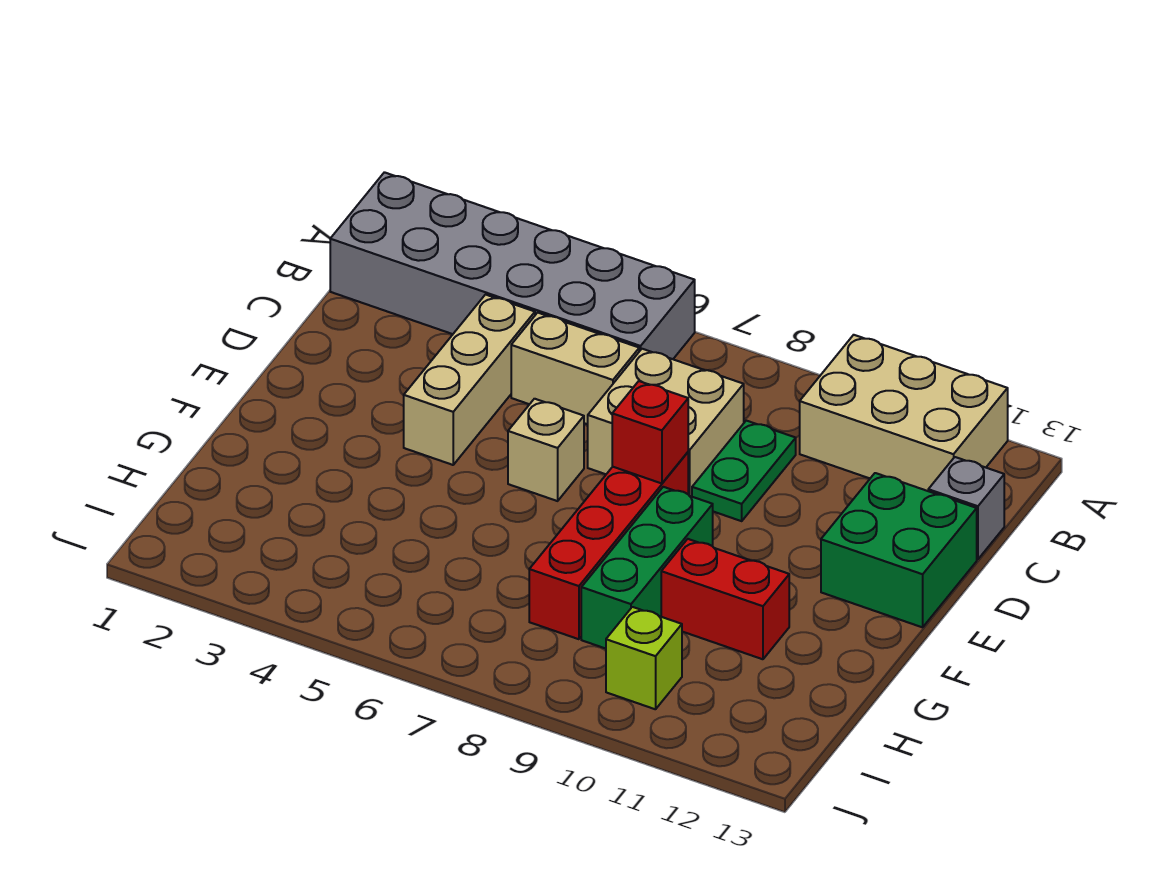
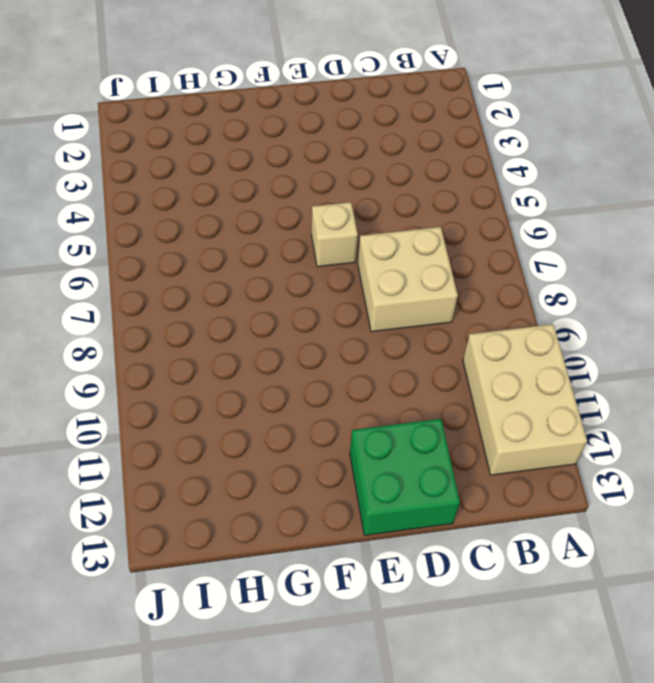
none -> grey brick A1:B6 level 1
none -> tan brick C4:E4 level 1
none -> tan brick C5:C6 level 1

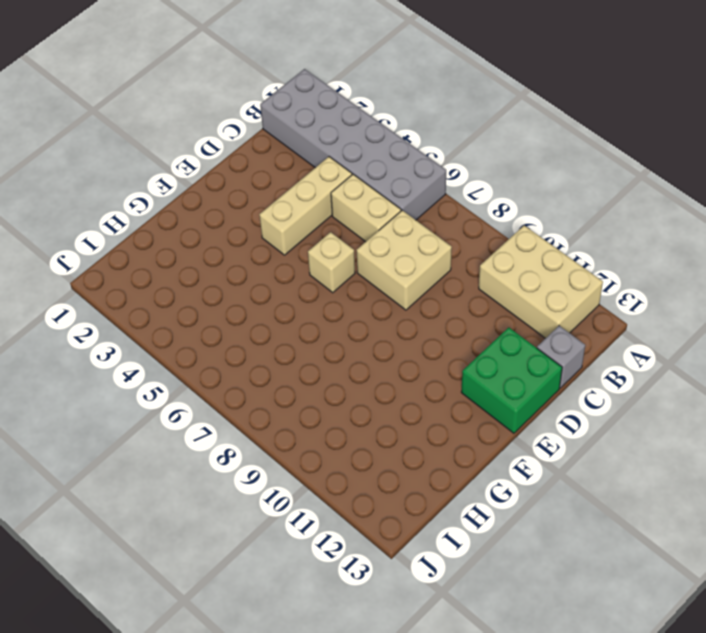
none -> green plate C9:D9 level 1
none -> red brick E8:H8 level 1
none -> green brick F9:H9 level 1

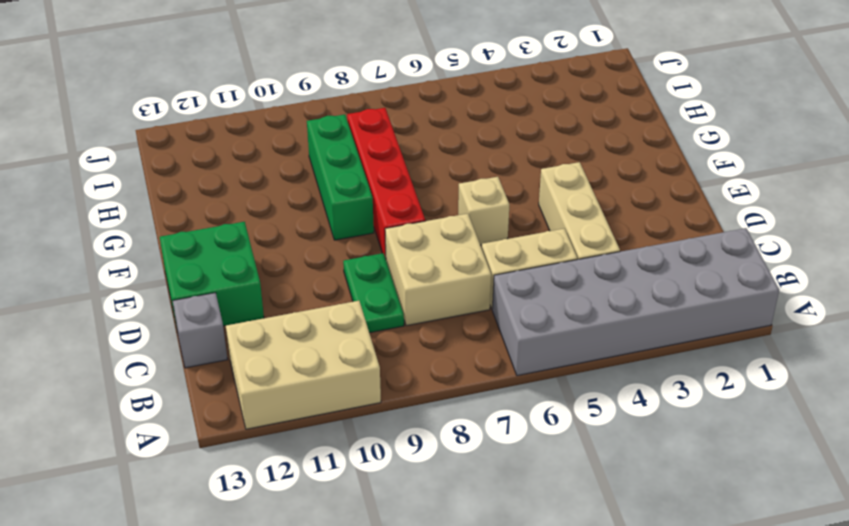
none -> red brick G10:G11 level 1
none -> lime brick I10 level 1
none -> red brick E8 level 2

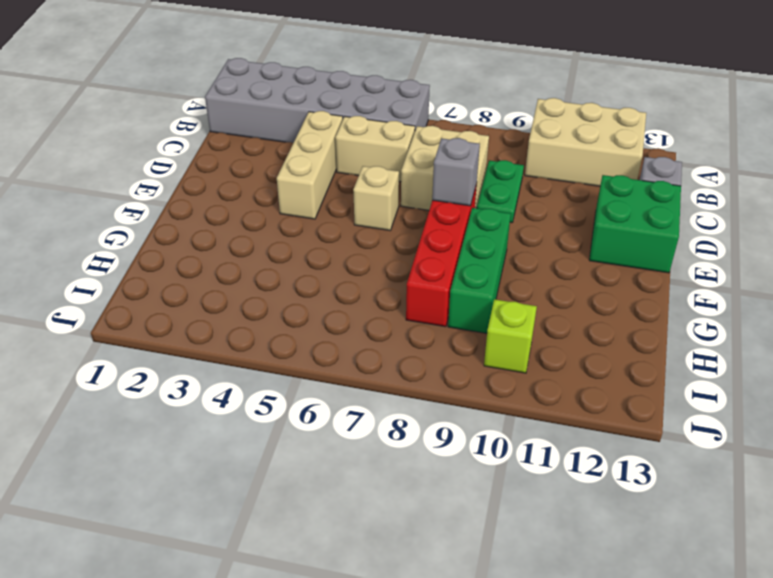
grey brick E8 level 2 -> red brick E8 level 2
none -> red brick G10:G11 level 1

